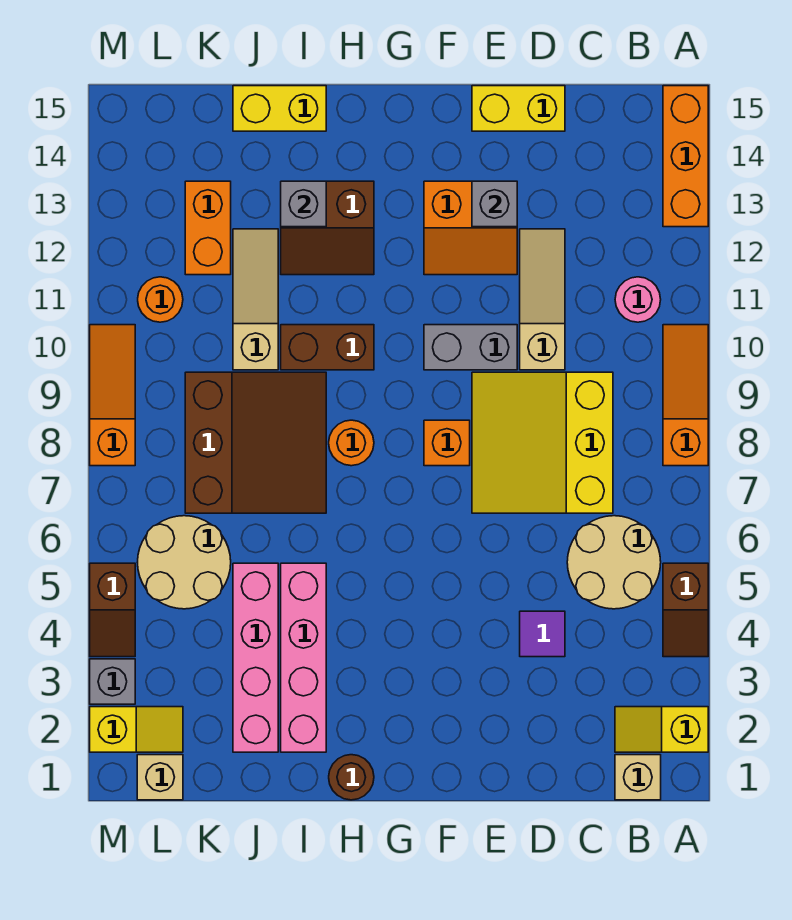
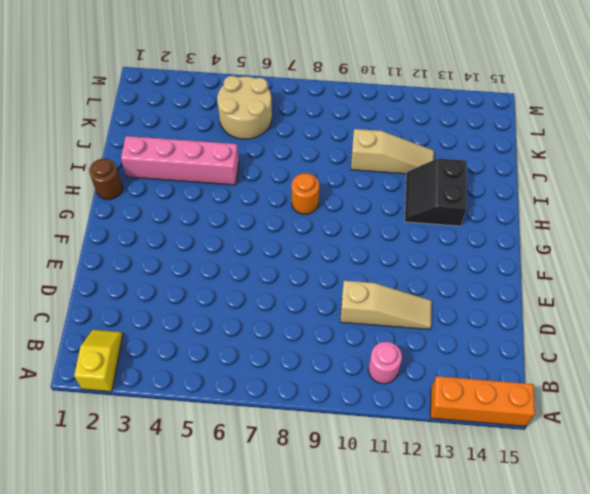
black slope H12:I13 level 1 top 13 -> brown slope H12:I13 level 1 top 13
none -> brown slope A4:A5 level 1 top 5
none -> orange slope A8:A10 level 1 top 8
none -> tan brick B1 level 1
none -> tan round brick B5:C6 level 1

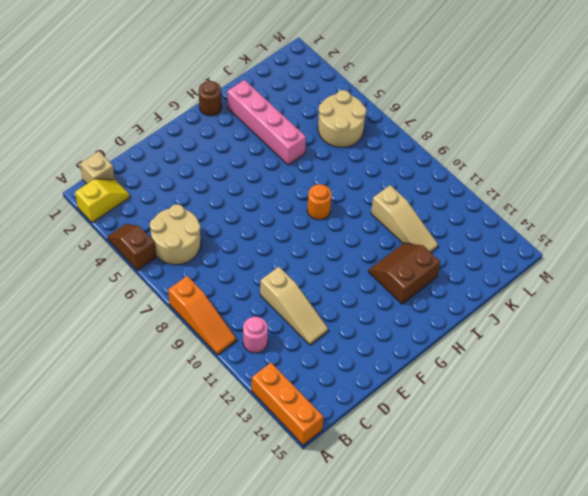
none -> yellow slope C7:E9 level 1 top C
none -> purple tile D4 level 1
none -> yellow brick D15:E15 level 1
none -> grey brick E10:F10 level 1

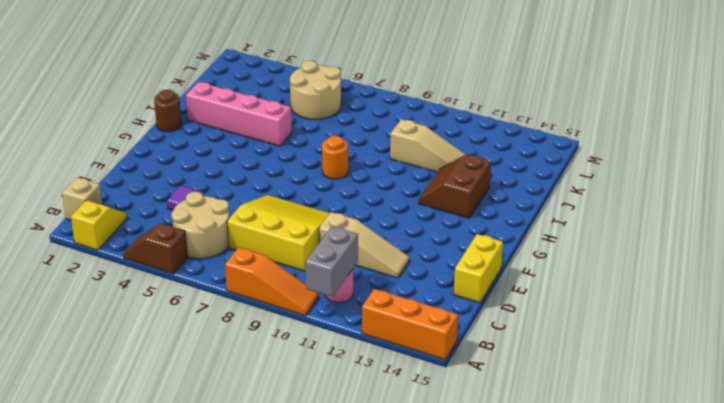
grey brick A11:B11 level 2 -> grey brick E10:F10 level 1
none -> orange slope E12:F13 level 1 top 13
none -> orange brick F8 level 1
none -> brown brick H10:I10 level 1
none -> brown slope I7:K9 level 1 top K

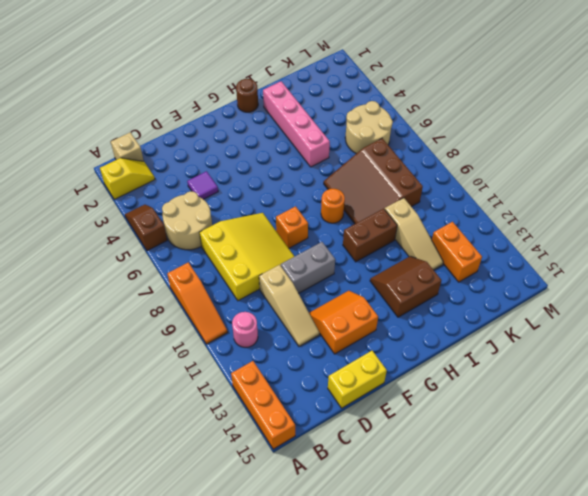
none -> yellow brick I15:J15 level 1
none -> pink brick J2:J5 level 1
none -> tan brick L1 level 1
none -> yellow slope L2:M2 level 1 top M

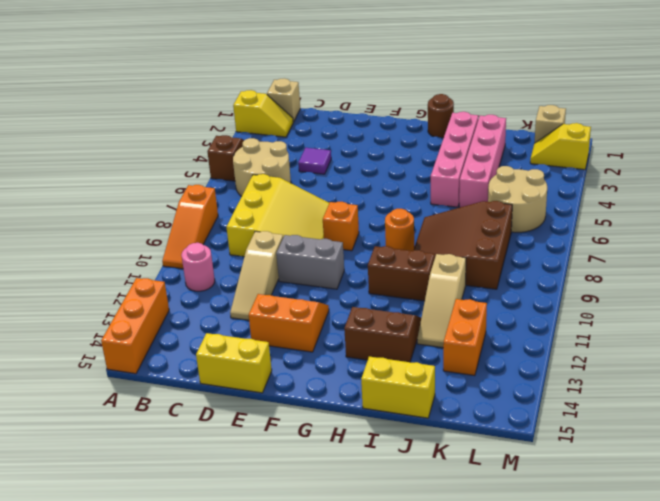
none -> orange round brick L11 level 1
none -> grey brick M3 level 1
none -> brown slope M4:M5 level 1 top 5
none -> orange slope M8:M10 level 1 top 8

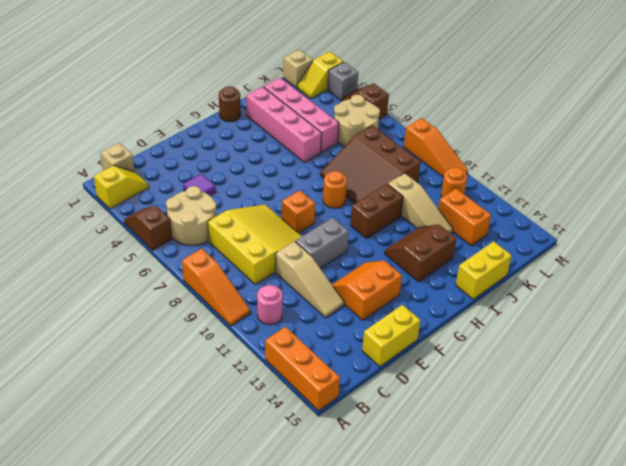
none -> grey brick E13 level 2
none -> grey brick I13 level 2

